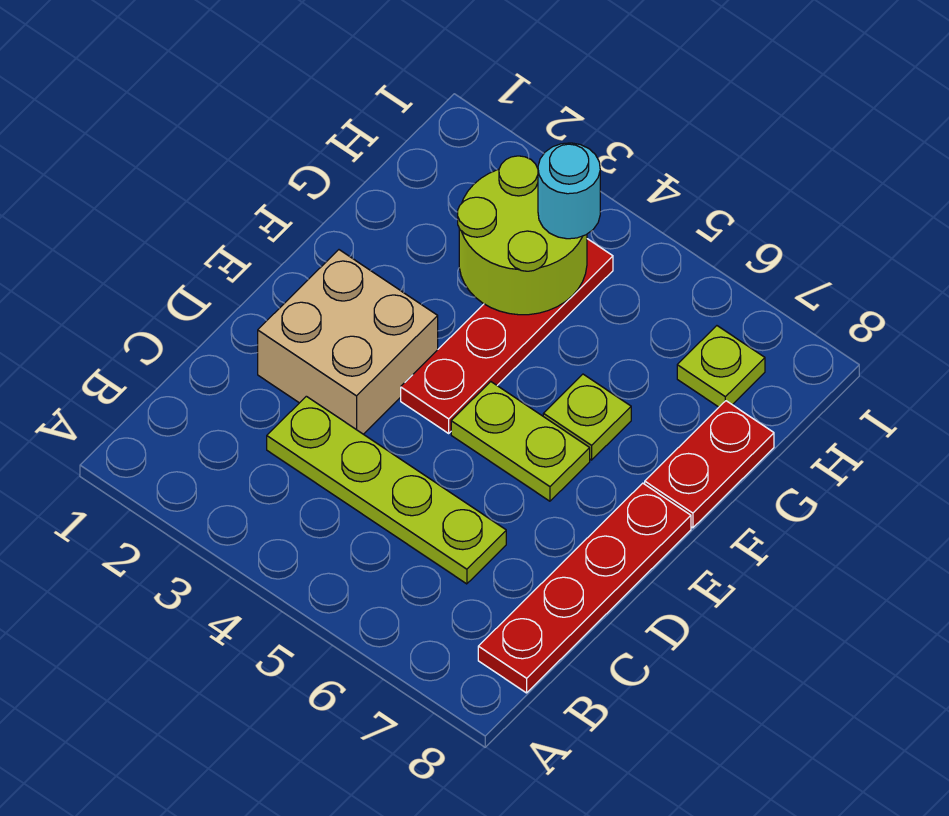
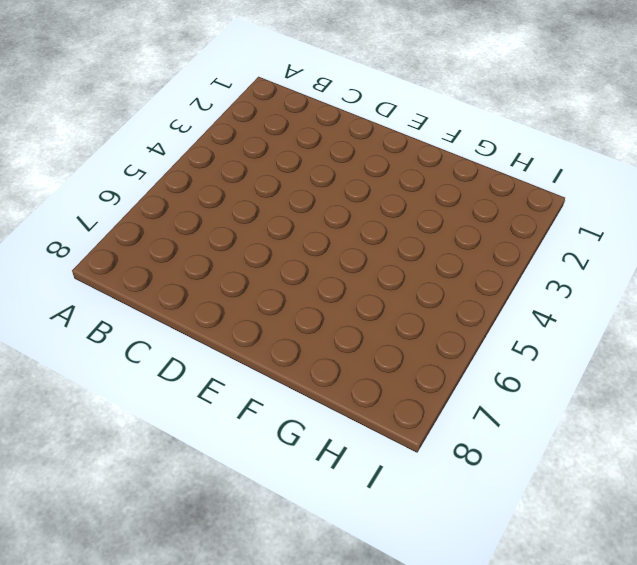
none -> red plate B8:E8 level 1
none -> lime plate C3:C6 level 1

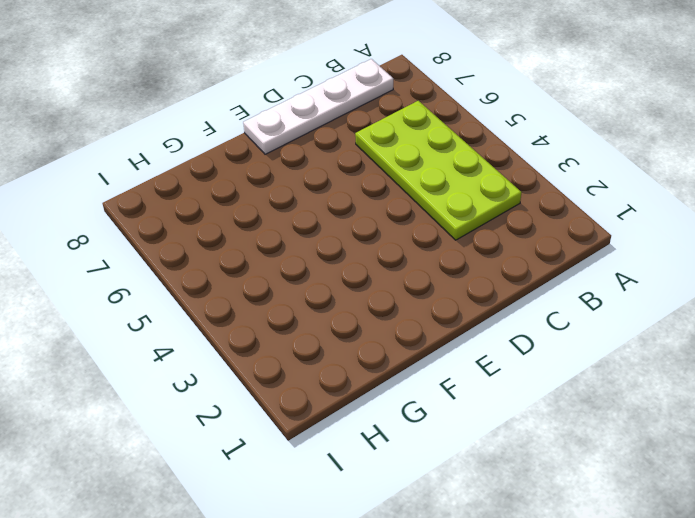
lime plate B3:C6 level 1 -> lime plate C3:C6 level 1
white plate B8:E8 level 1 -> red plate B8:E8 level 1
none -> tan brick D2:E3 level 1
none -> red plate E4:H4 level 1

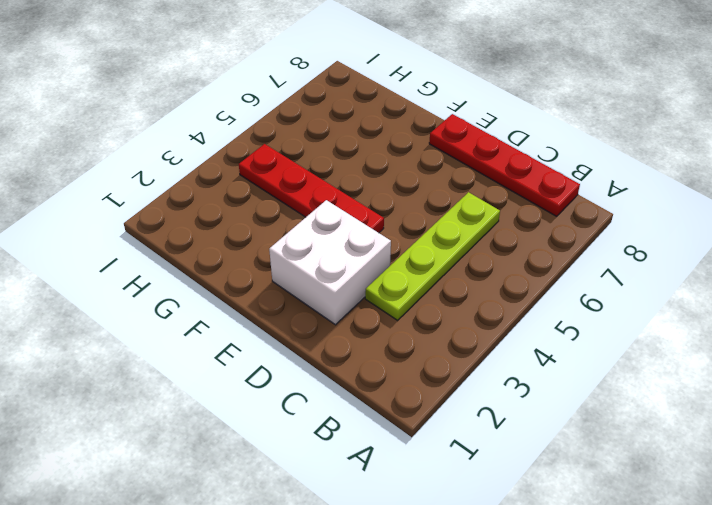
white brick D2:E3 level 1 -> tan brick D2:E3 level 1
none -> lime plate E5:E6 level 1
none -> lime plate F6 level 1

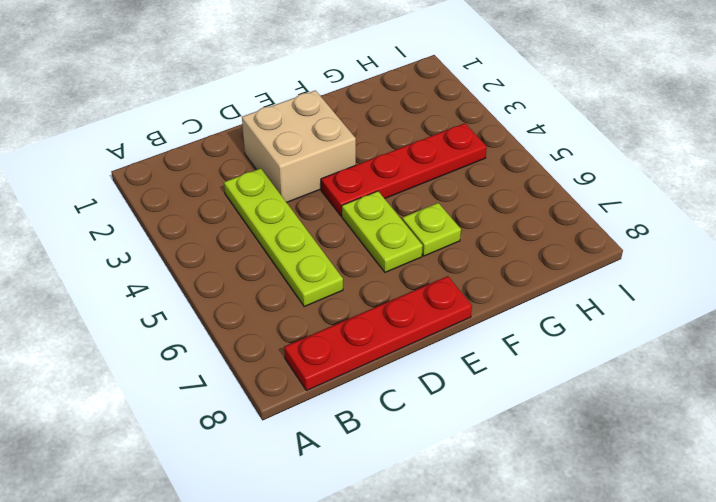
none -> red plate F8:G8 level 1
none -> lime plate H7 level 1

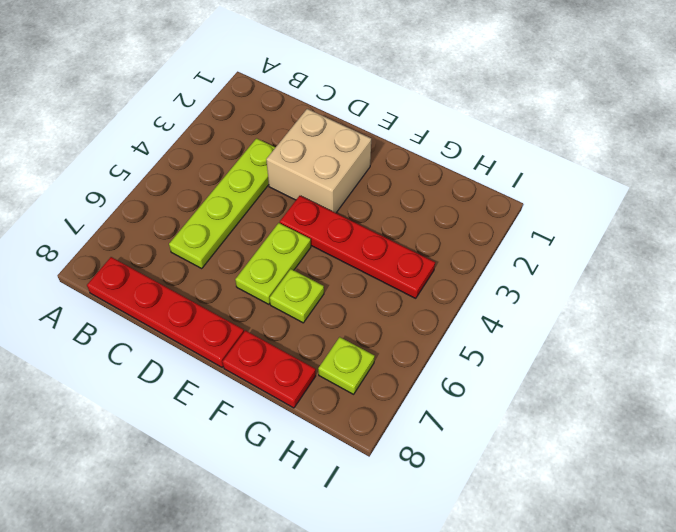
none -> lime round brick G3:H4 level 2
none -> cyan round brick H4 level 3

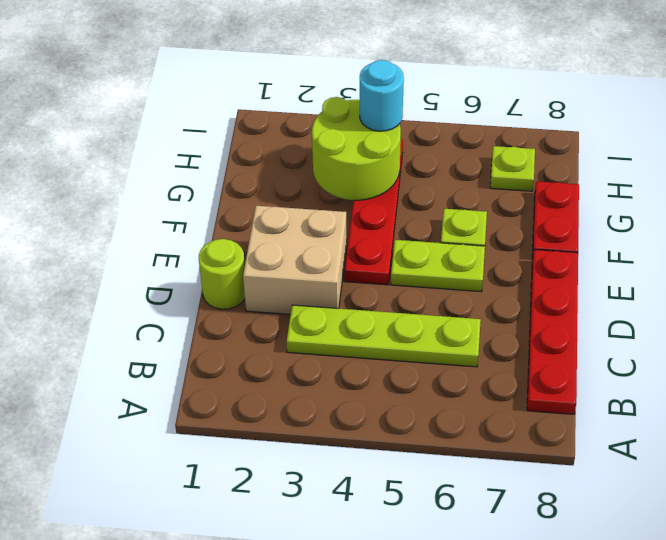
lime round brick D1 level 1 -> none

